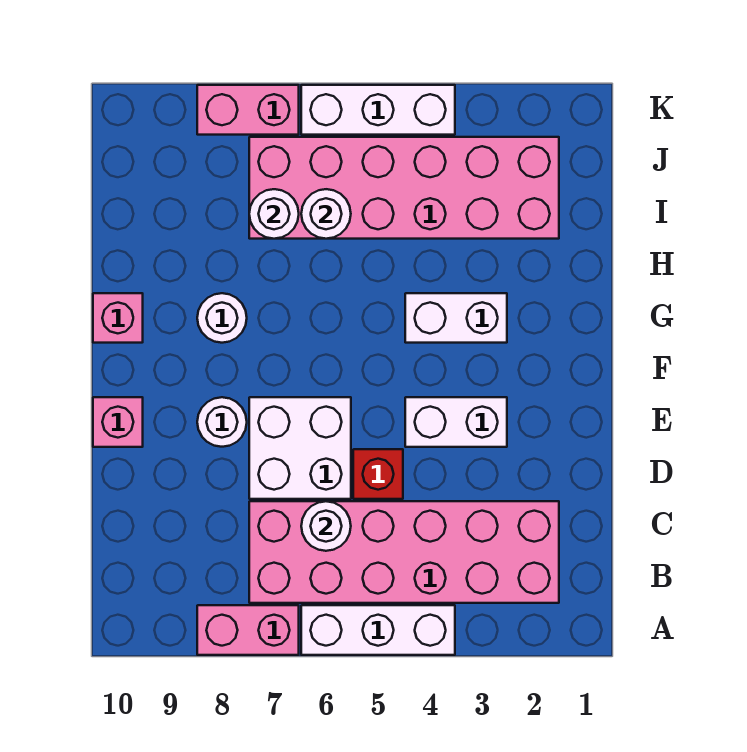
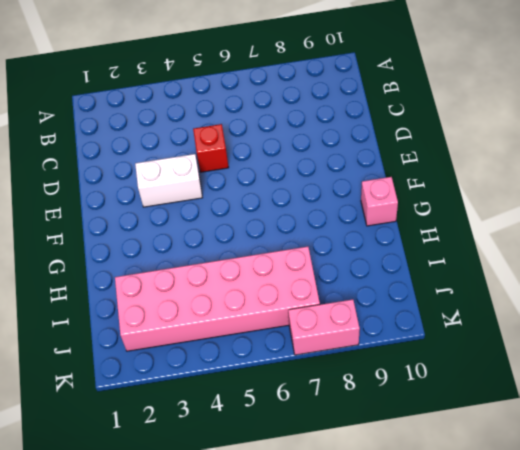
none -> white brick A4:A6 level 1
none -> pink brick A7:A8 level 1
none -> pink brick B2:C7 level 1

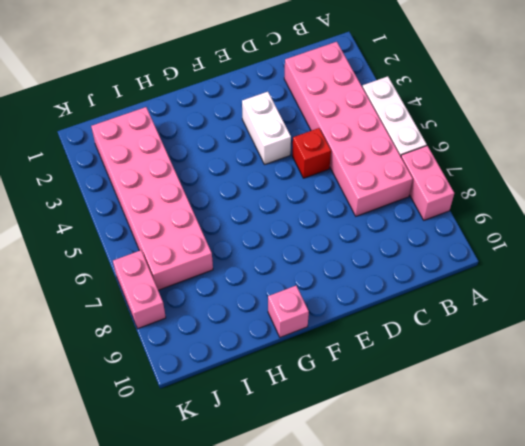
none -> white brick D6:E7 level 1
none -> white round brick E8 level 1
none -> pink brick E10 level 1

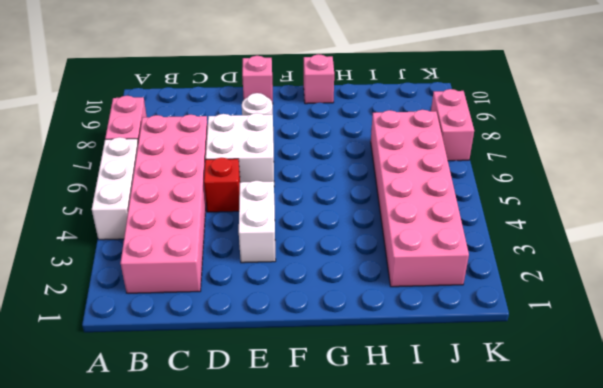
none -> white brick G3:G4 level 1
none -> white round brick G8 level 1
none -> white brick K4:K6 level 1

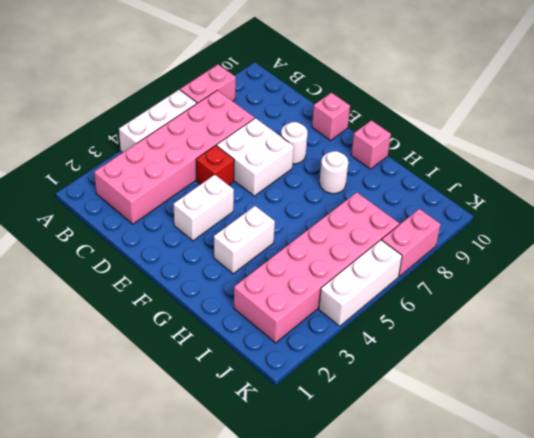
none -> white round brick C6 level 2
none -> white round brick I6 level 2
none -> white round brick I7 level 2

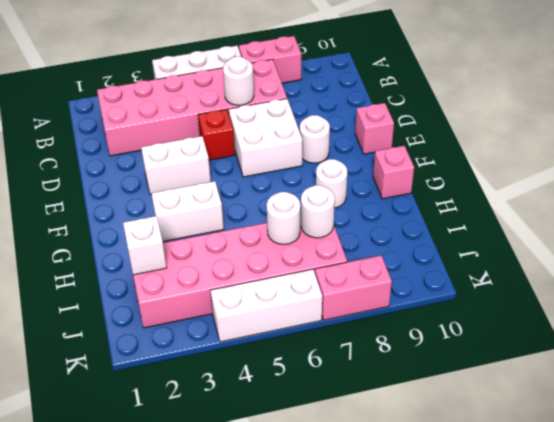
white brick I2 level 2 -> none

